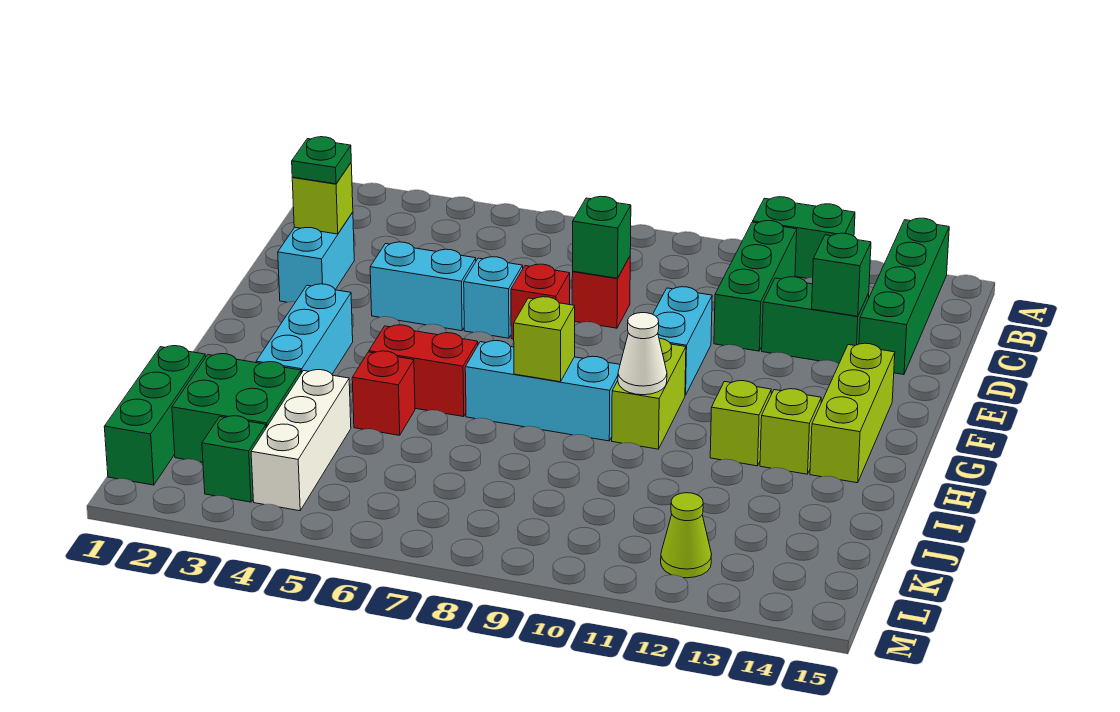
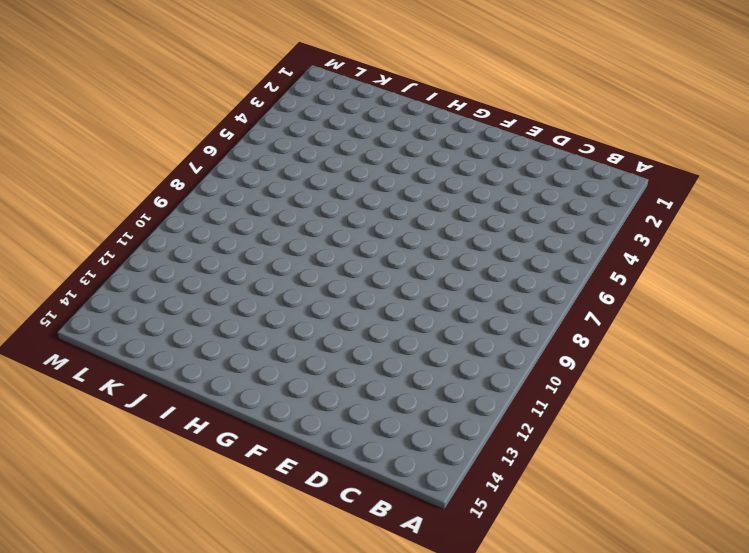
none -> green brick A11:A12 level 1
none -> green brick A14:D14 level 1
none -> green brick B11:D11 level 1

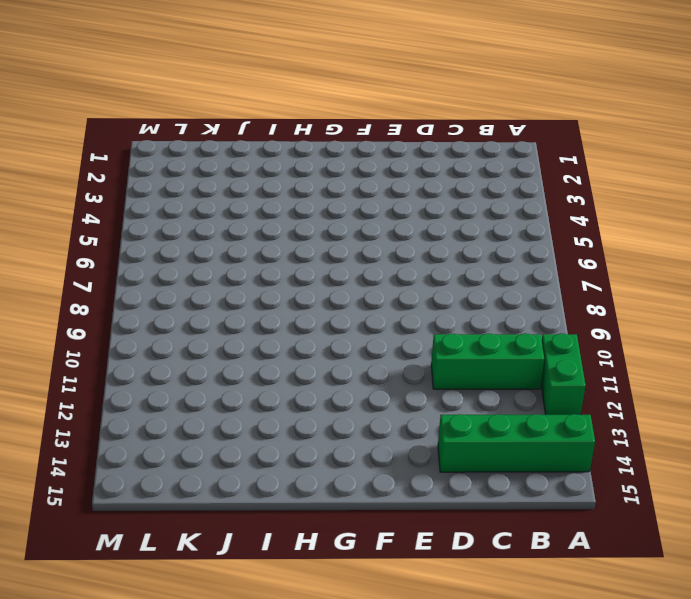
none -> cyan brick D2:E2 level 1
none -> red brick D8 level 1
none -> green brick D12:D13 level 1

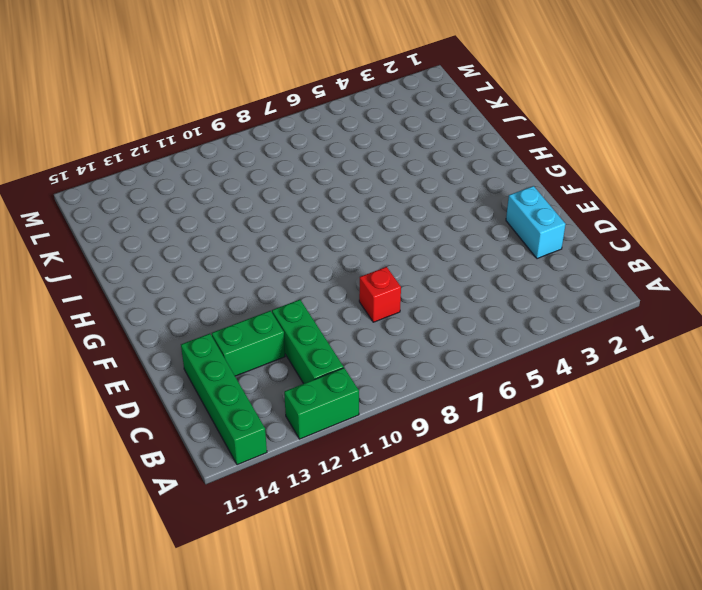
none -> cyan brick E4:E5 level 1
none -> cyan brick E6 level 1
none -> red brick E7 level 1

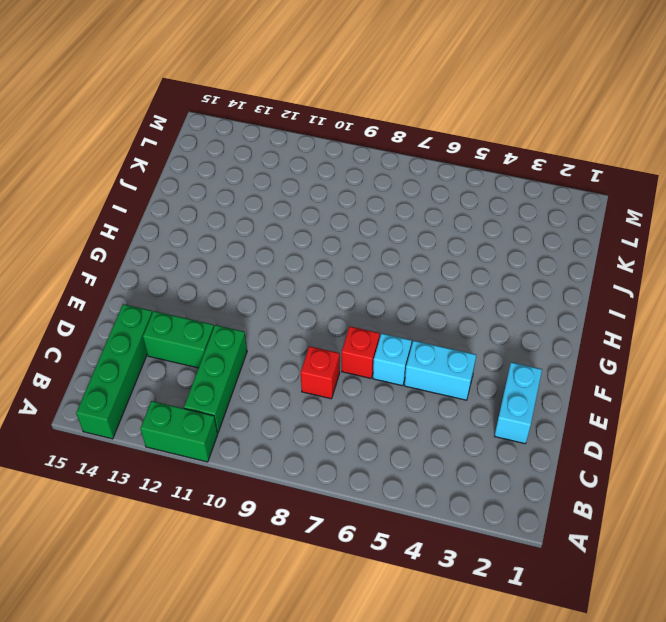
none -> cyan brick E10:F10 level 1
none -> lime brick F14:H14 level 1
none -> cyan brick G3:I3 level 1

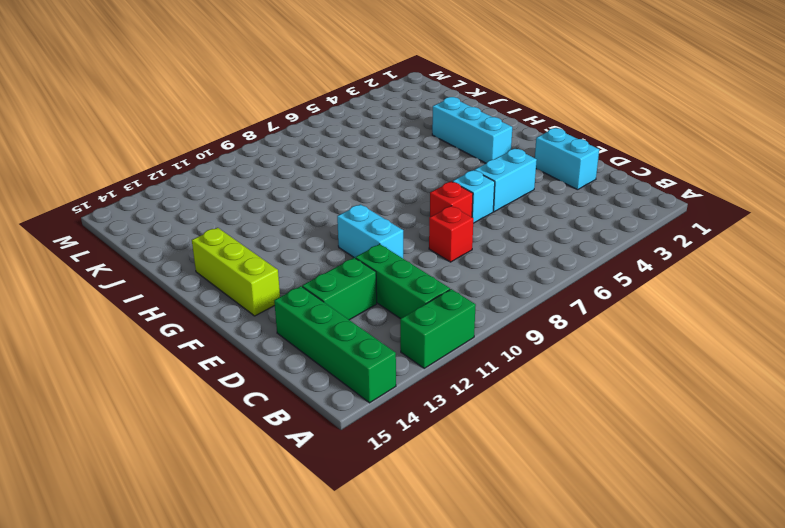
none -> lime brick G10:H10 level 1
none -> red brick H5:H6 level 1
none -> cyan brick H7:H9 level 1

